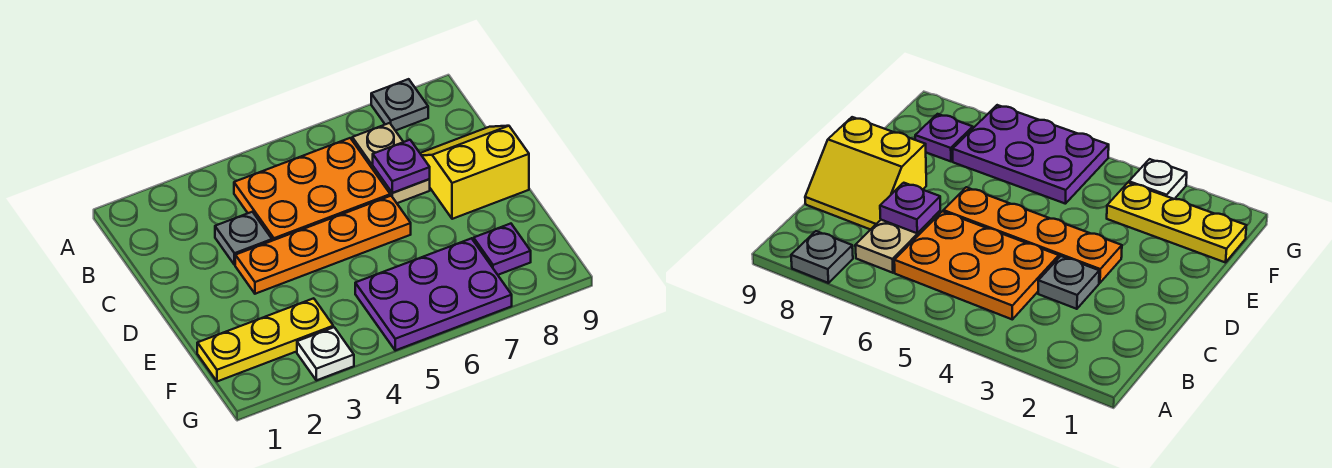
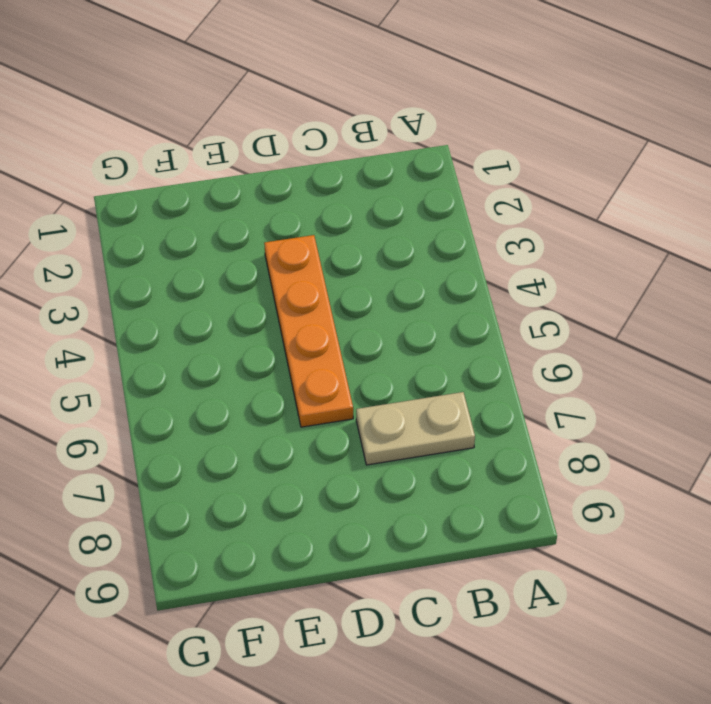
none -> grey plate A8 level 1
none -> orange plate B4:C6 level 1

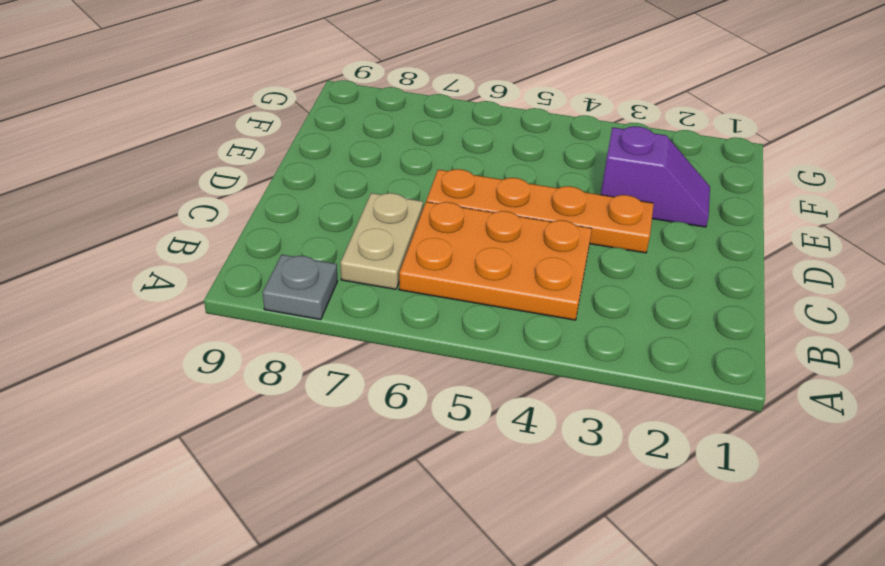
purple slope E2:E3 level 1 top 3 -> none
none -> grey plate C3 level 1
none -> yellow slope C8:D9 level 1 top D

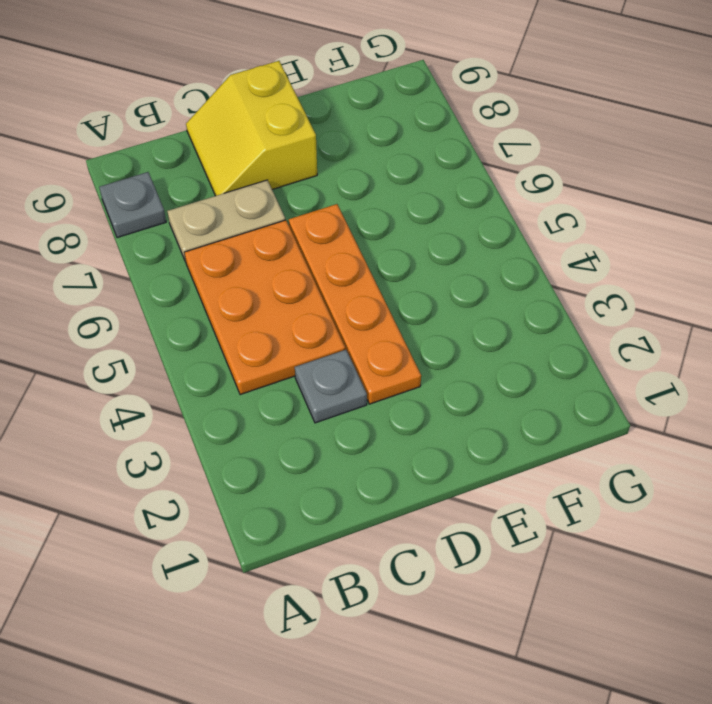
none -> yellow plate F1:F3 level 1
none -> purple plate F5:G7 level 1

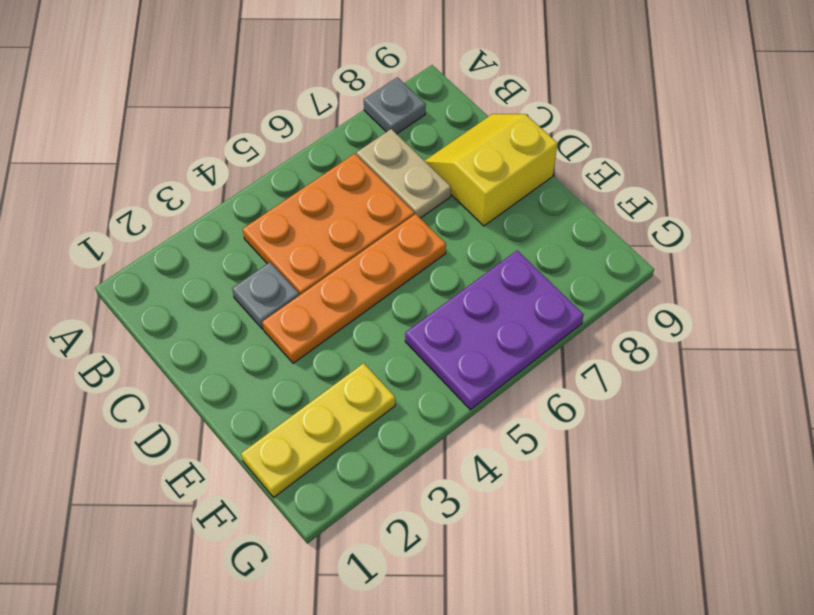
none -> purple plate F8 level 1
none -> white plate G3 level 1

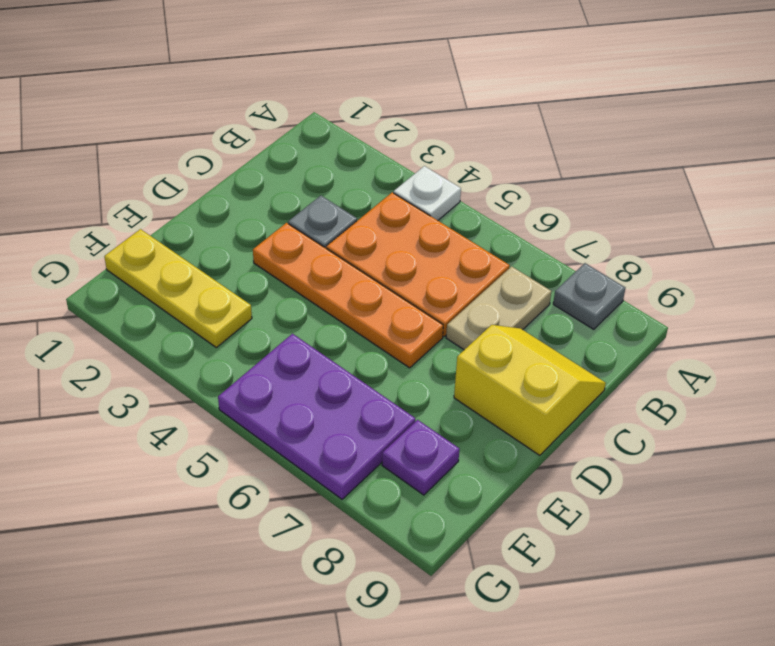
white plate A4 level 1 -> white plate G3 level 1
none -> purple plate C7 level 2

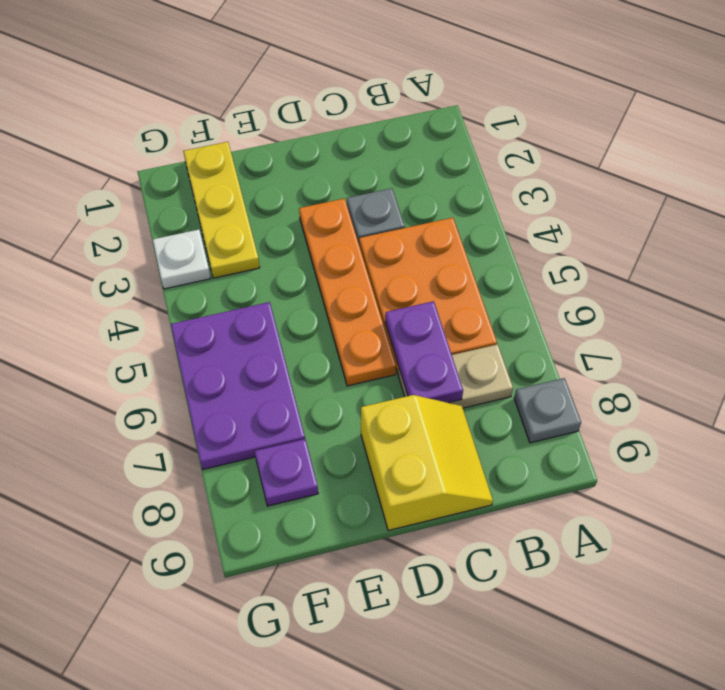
purple plate C6:C7 level 2 -> purple plate C7 level 2

